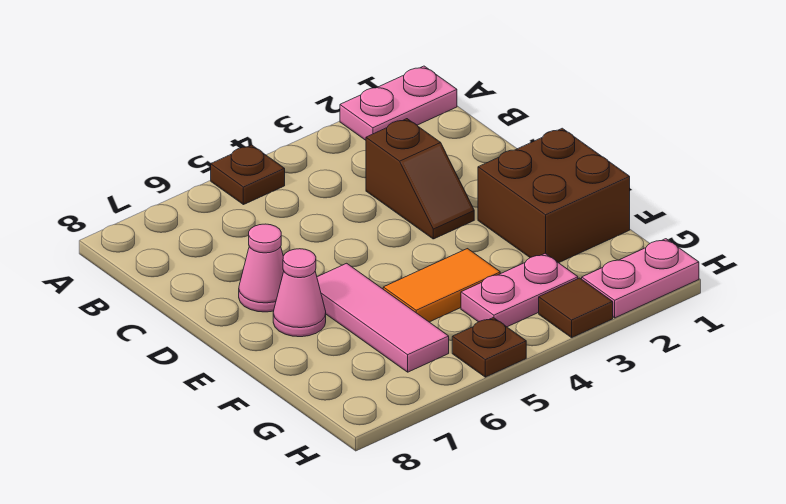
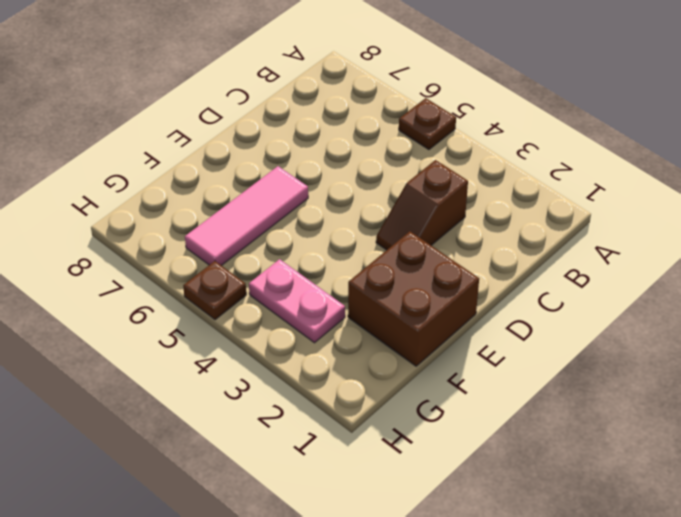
none -> pink plate A1:A2 level 1
none -> pink cone D7 level 1
none -> pink cone E7 level 1

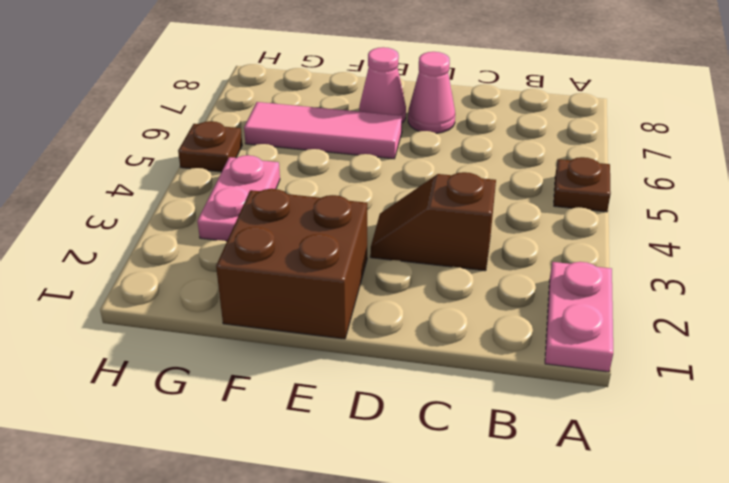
none -> orange tile F4:F5 level 1
none -> pink plate H1:H2 level 1
none -> brown tile H3 level 1

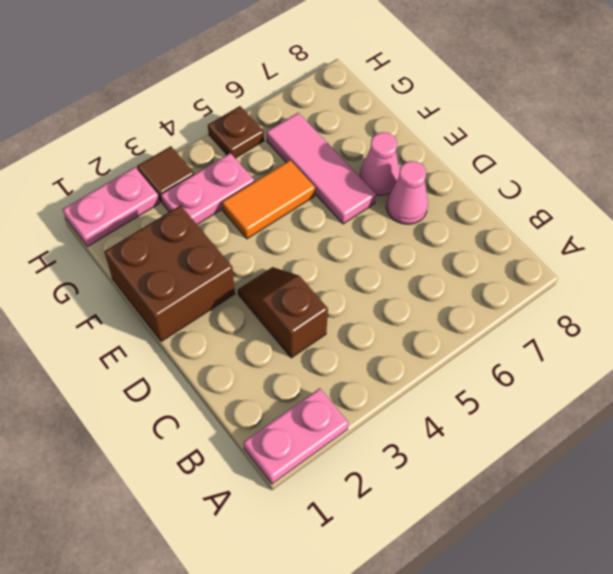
none -> brown plate A5 level 1

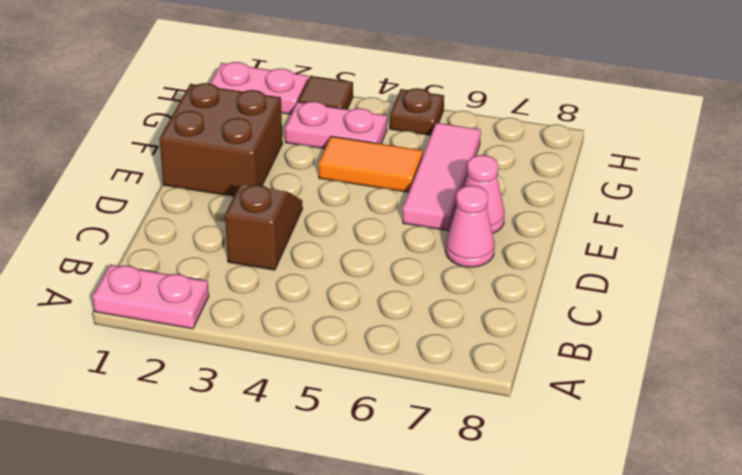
none -> brown plate A5 level 1

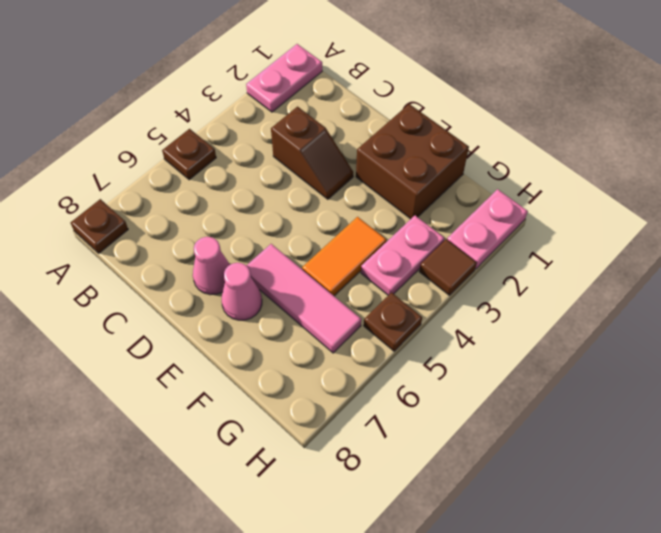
brown plate A8 level 1 -> none

